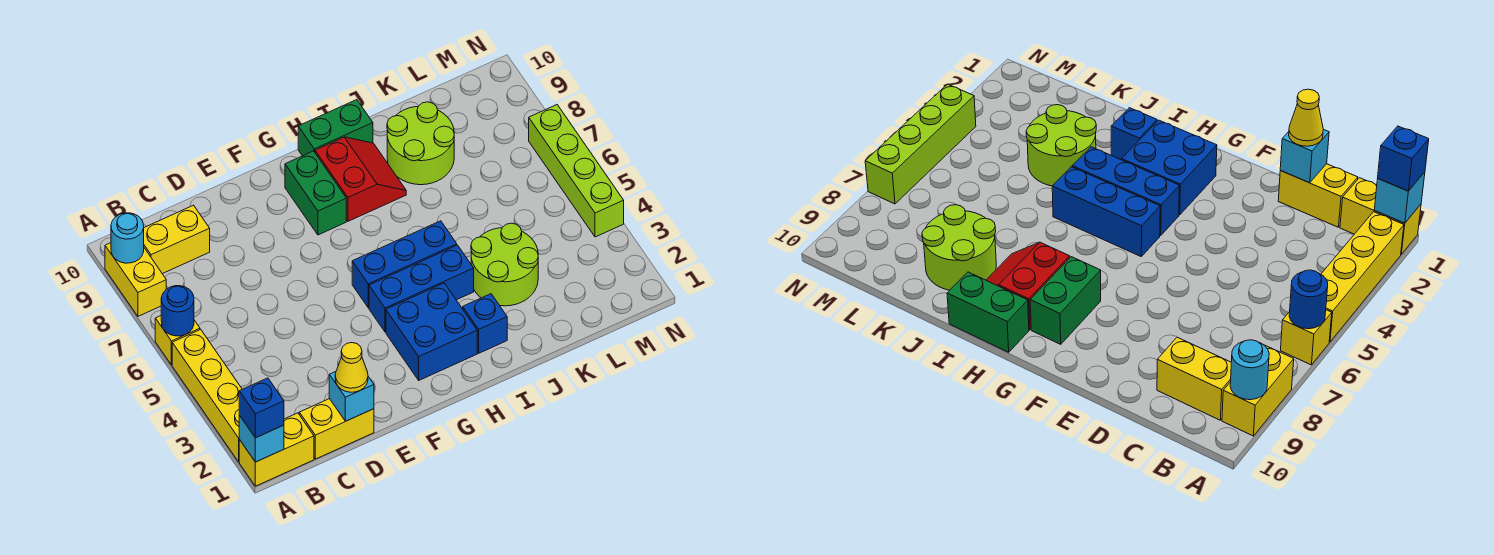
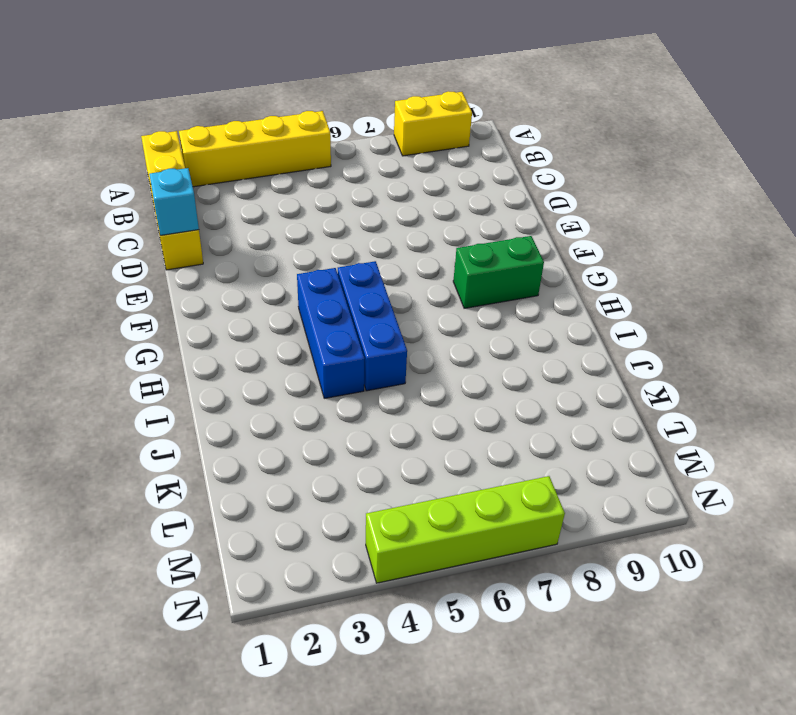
none -> yellow brick A6 level 1
none -> yellow brick B9:C9 level 1
none -> blue brick G2:H3 level 1

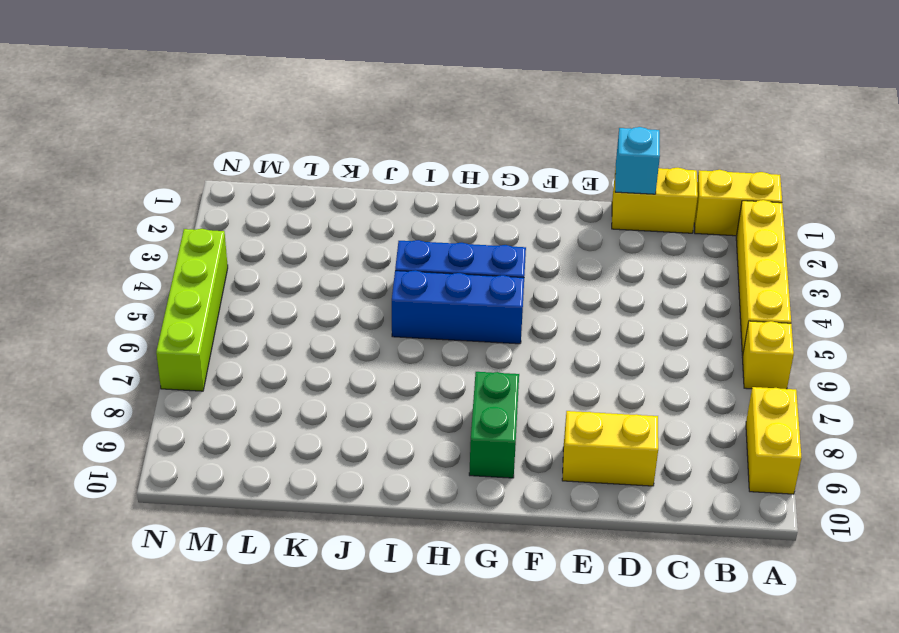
yellow brick D9:E9 level 1 -> yellow brick B9:C9 level 1
none -> blue brick G2:H3 level 1
none -> red slope H8:I9 level 1 top H
none -> green brick H10:I10 level 1

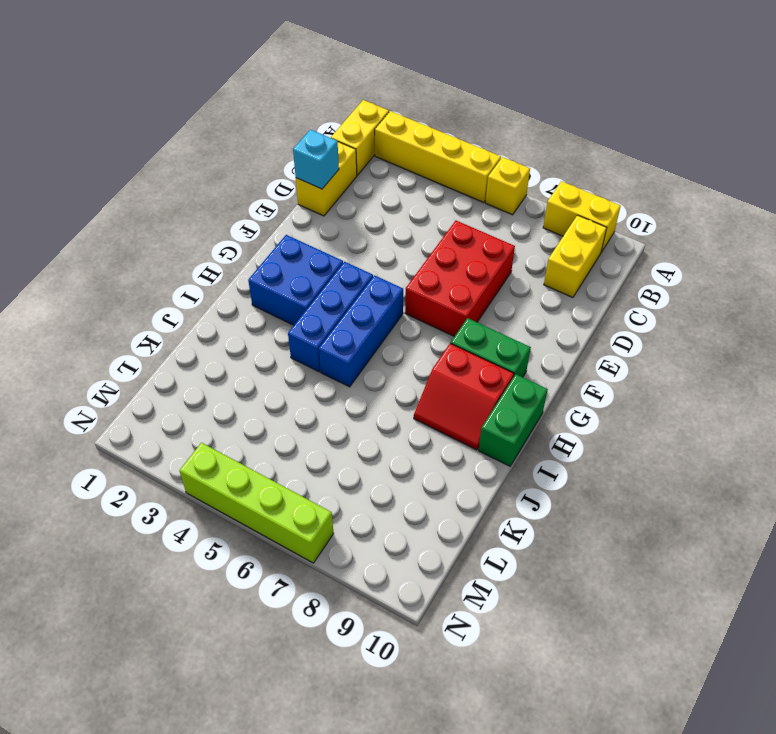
red brick D6:F7 level 1 -> none
none -> blue brick I2 level 1
none -> lime round brick J3:K4 level 1
none -> lime round brick J8:K9 level 1

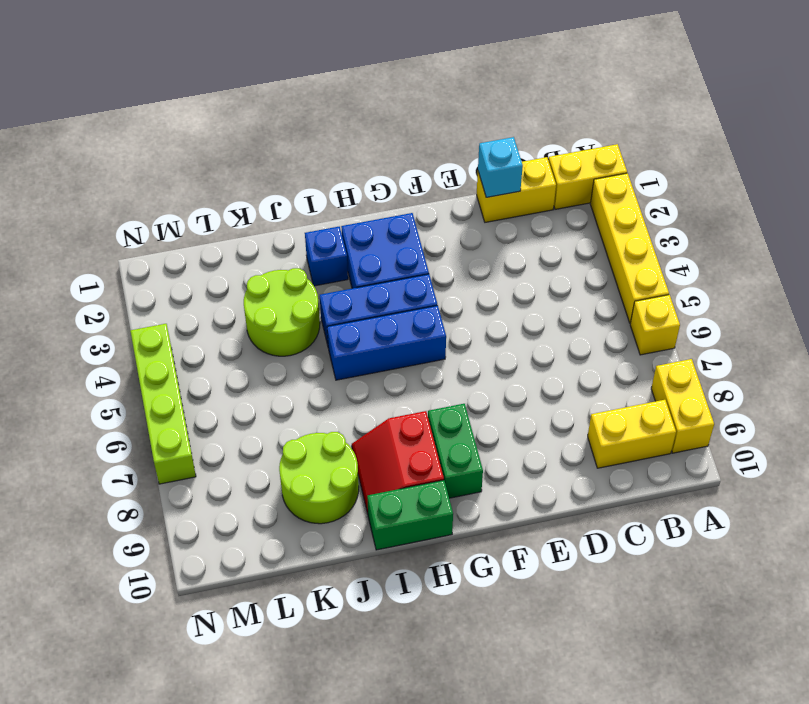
none -> cyan brick A1 level 2
none -> blue round brick A6 level 2
none -> cyan round brick A9 level 2

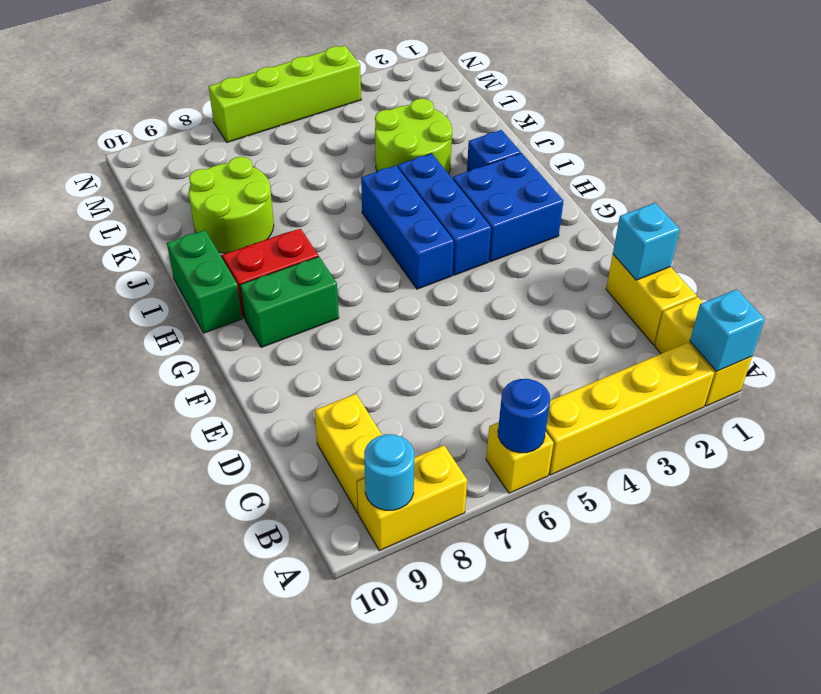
none -> blue brick A1 level 3
none -> yellow cone D1 level 3

